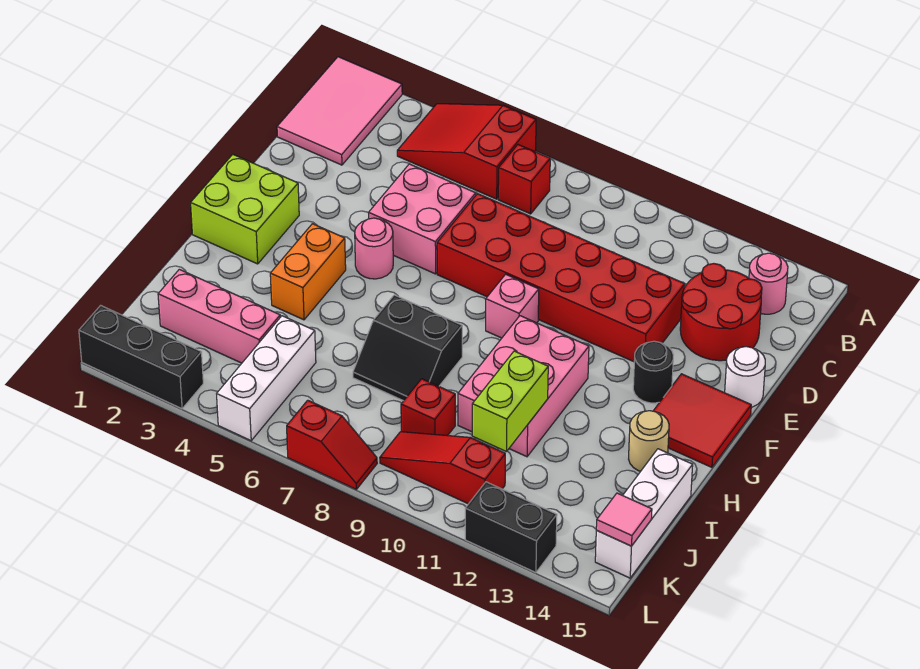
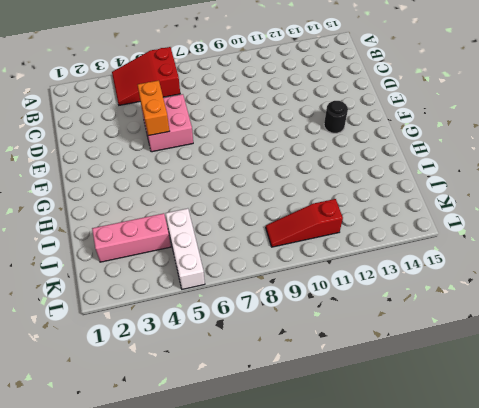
orange brick D5:E5 level 2 -> orange brick G4:H4 level 1
none -> pink tile A1:C2 level 1
none -> red brick B7 level 1
none -> pink round brick B14 level 1

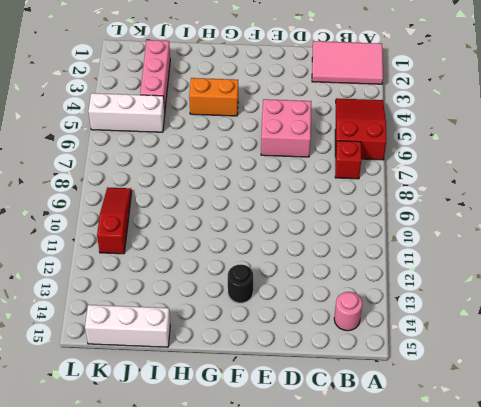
none -> red round brick C13:D14 level 1
none -> red brick D7:E12 level 1
none -> white round brick E15 level 1

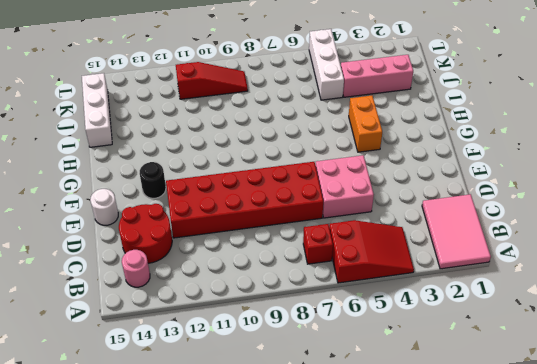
none -> lime brick F1:G2 level 1
none -> pink round brick F5 level 1
none -> pink brick F9 level 1

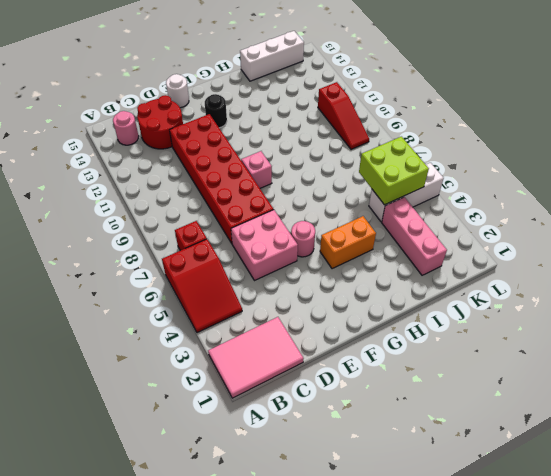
lime brick J5:K6 level 2 -> lime brick F1:G2 level 1
none -> red tile F14:G15 level 1
none -> pink brick G10:I11 level 1
none -> black slope H7:I8 level 1 top H

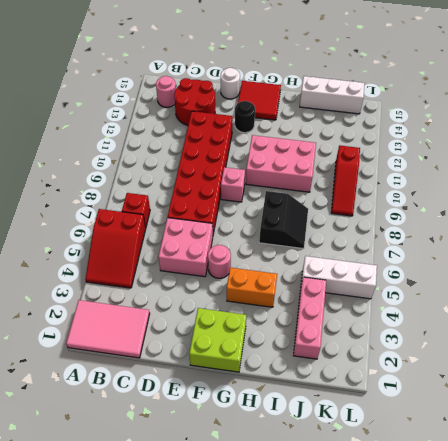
none -> tan round brick H14 level 1
none -> red brick J9 level 1
none -> black brick L1:L3 level 1

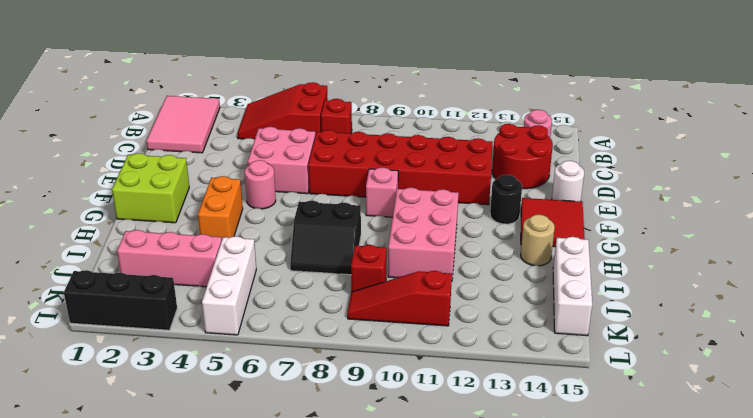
none -> red slope L7:L8 level 1 top 7
none -> black brick L12:L13 level 1
none -> lime brick I11:J11 level 2

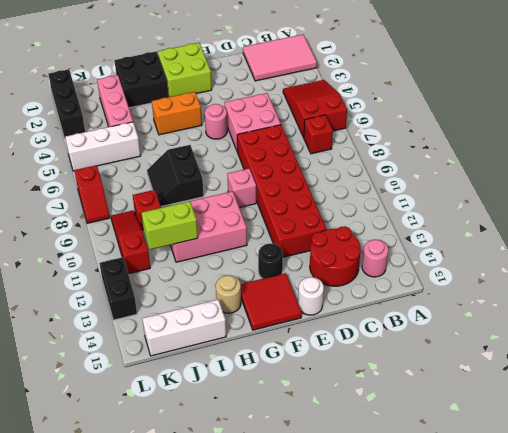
black brick H1:I2 level 1 -> none
none -> pink tile K15 level 2

